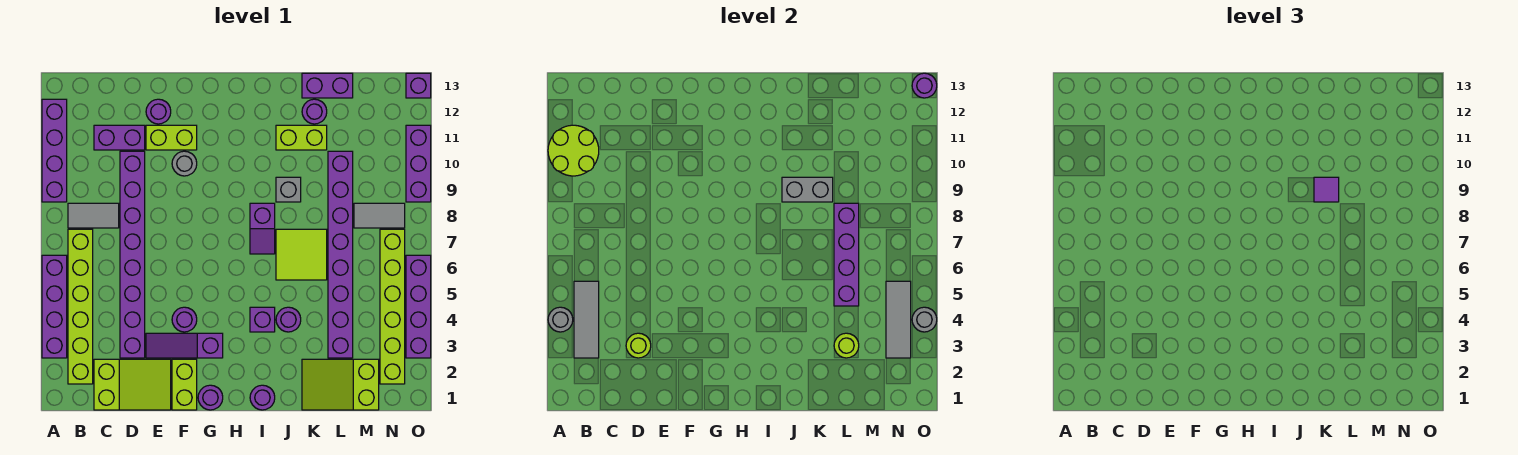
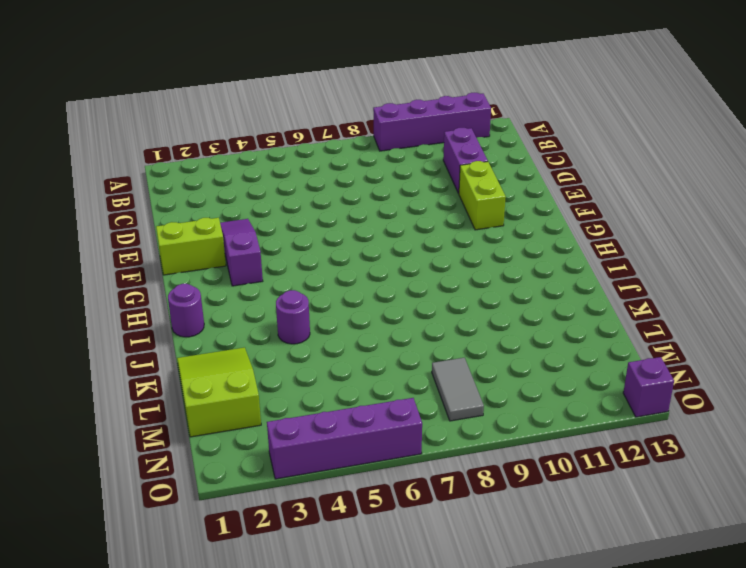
none -> purple brick A3:A6 level 1
none -> lime brick B2:B7 level 1
none -> grey tile B8:C8 level 1
none -> lime slope C1:E2 level 1 top C

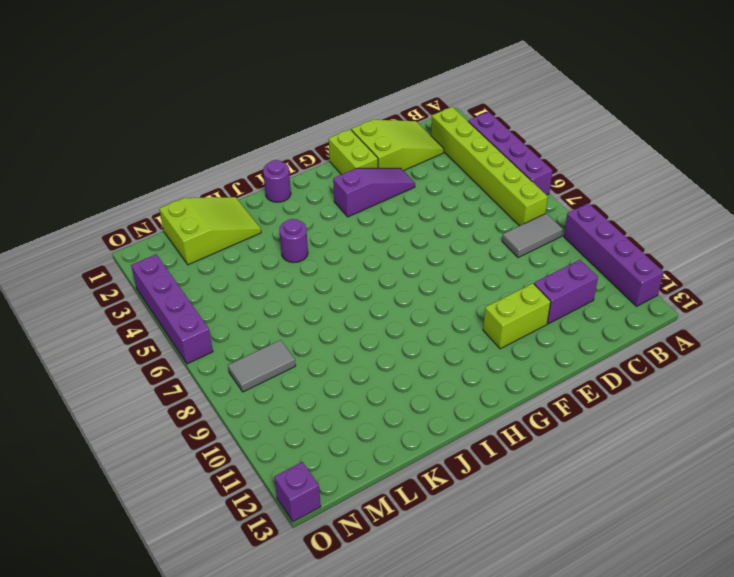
lime slope C1:E2 level 1 top E -> lime slope C1:E2 level 1 top C
none -> purple brick D3:D10 level 1
none -> purple round brick E12 level 1
none -> purple round brick F4 level 1
none -> grey round brick F10 level 1

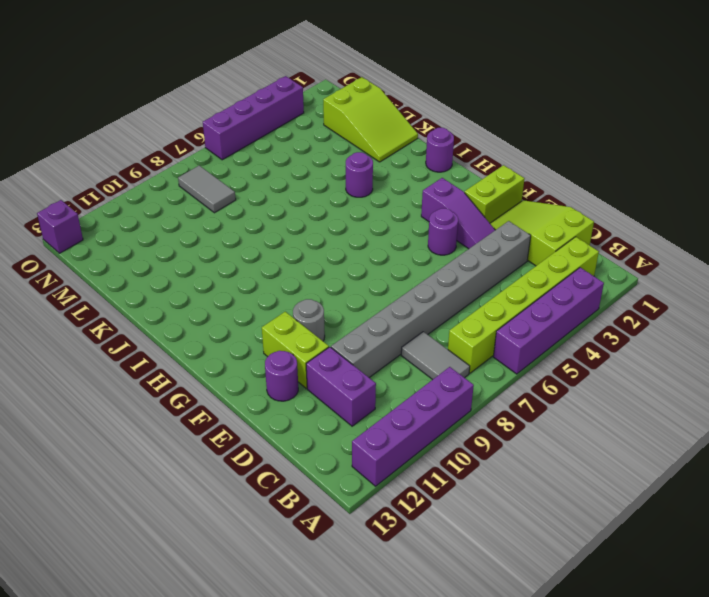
grey brick D3:D10 level 1 -> purple brick D3:D10 level 1
none -> purple round brick G1 level 1
none -> purple brick I4 level 1
none -> purple slope I7:I8 level 1 top 8
none -> lime tile J6:K7 level 1

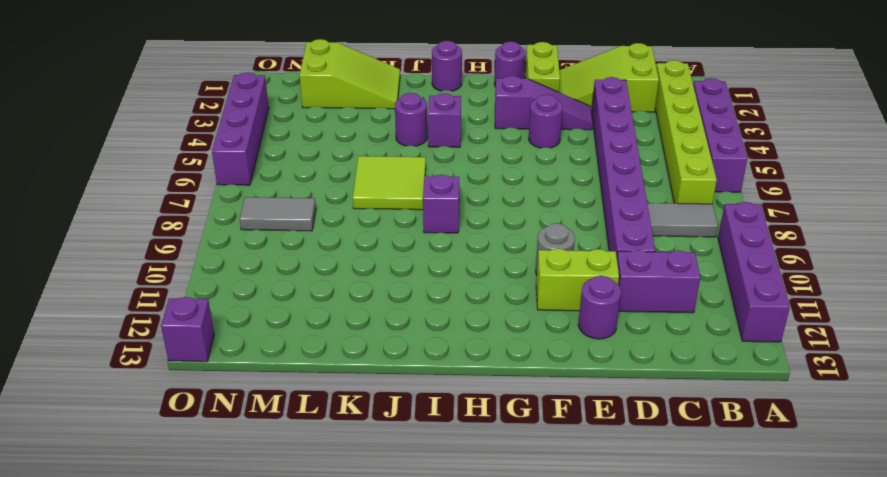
none -> grey brick J9 level 1
none -> lime brick J11:K11 level 1
none -> purple round brick K12 level 1
none -> purple brick K13:L13 level 1

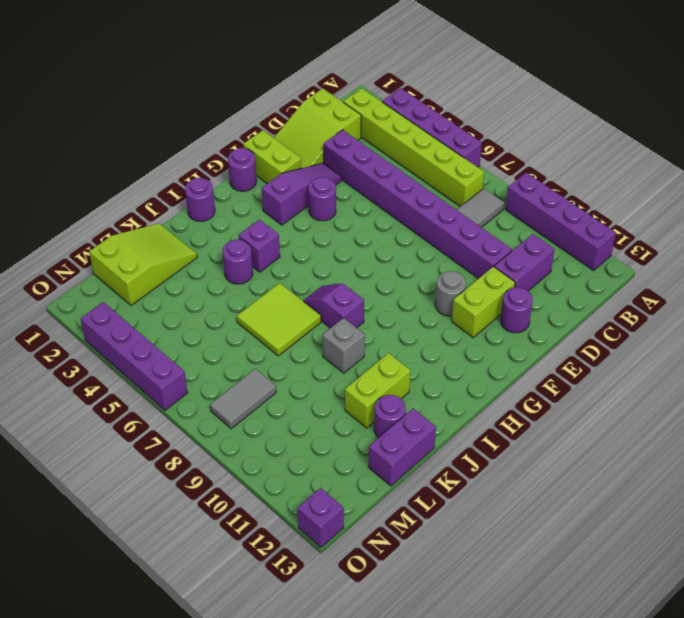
none -> purple brick L3:L10 level 1
none -> lime brick N2:N7 level 1
none -> purple brick O9:O11 level 1
none -> grey round brick A4 level 2

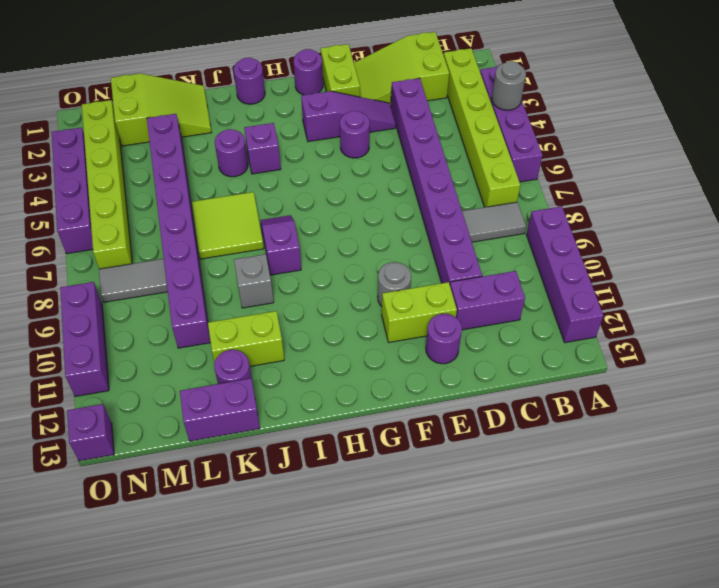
none -> lime round brick A10:B11 level 2
none -> grey tile B3:B5 level 2
none -> lime round brick D3 level 2
none -> grey brick J9:K9 level 2

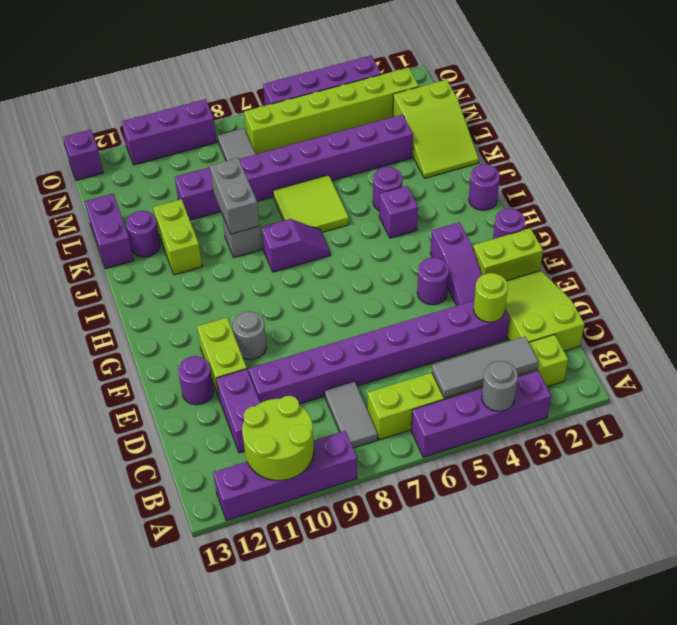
none -> lime round brick L3 level 2
none -> purple brick L5:L8 level 2
none -> grey tile N3:N5 level 2
none -> grey round brick O4 level 2

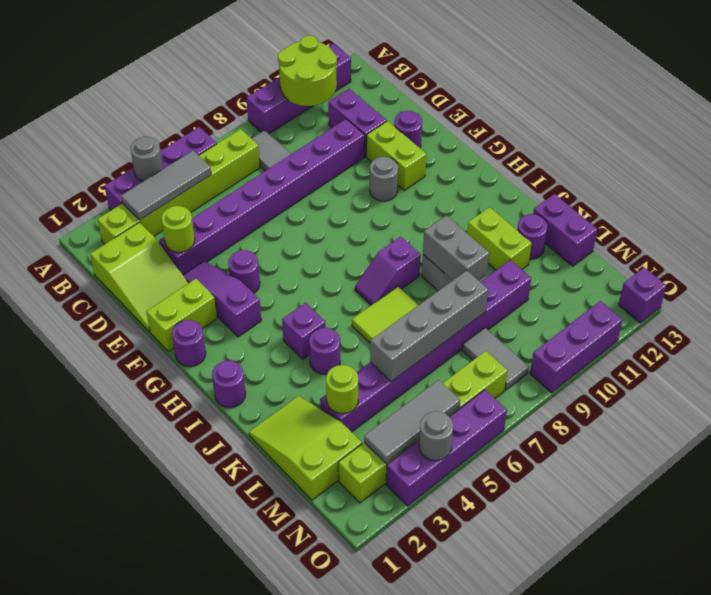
grey brick L5:L8 level 2 -> purple brick L5:L8 level 2
none -> purple round brick O13 level 2
none -> purple tile K9 level 3

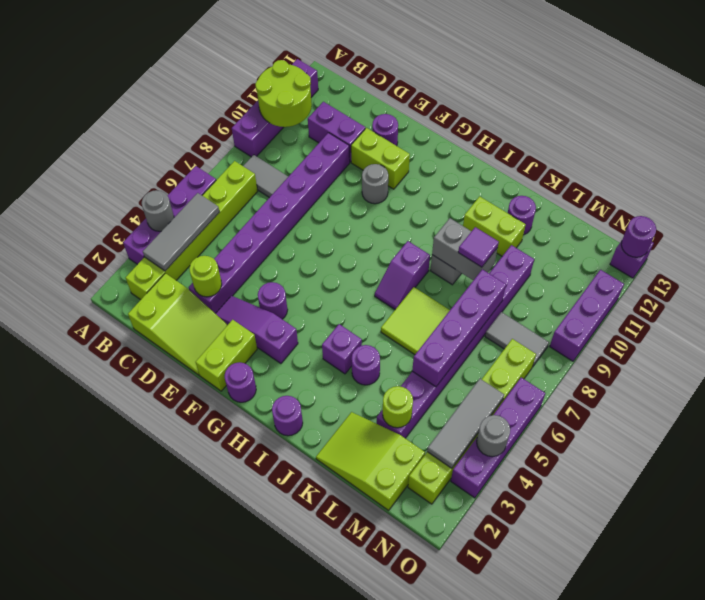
none -> purple brick K13:L13 level 1

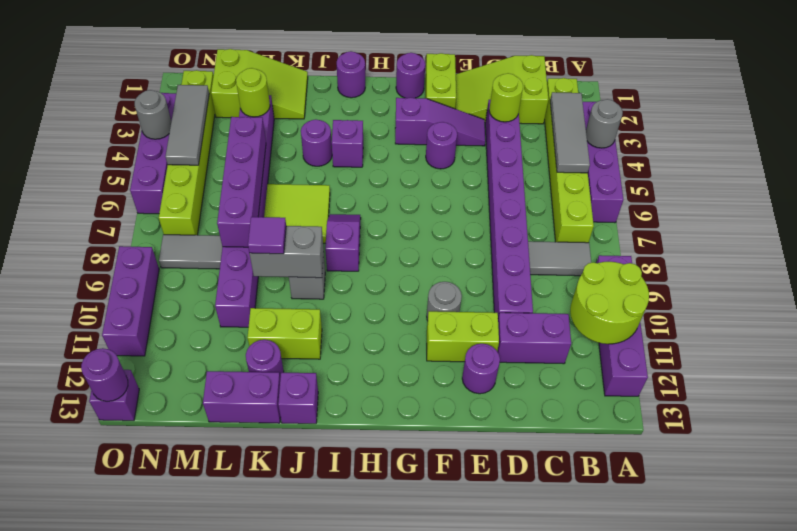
purple brick J13 level 1 -> none

